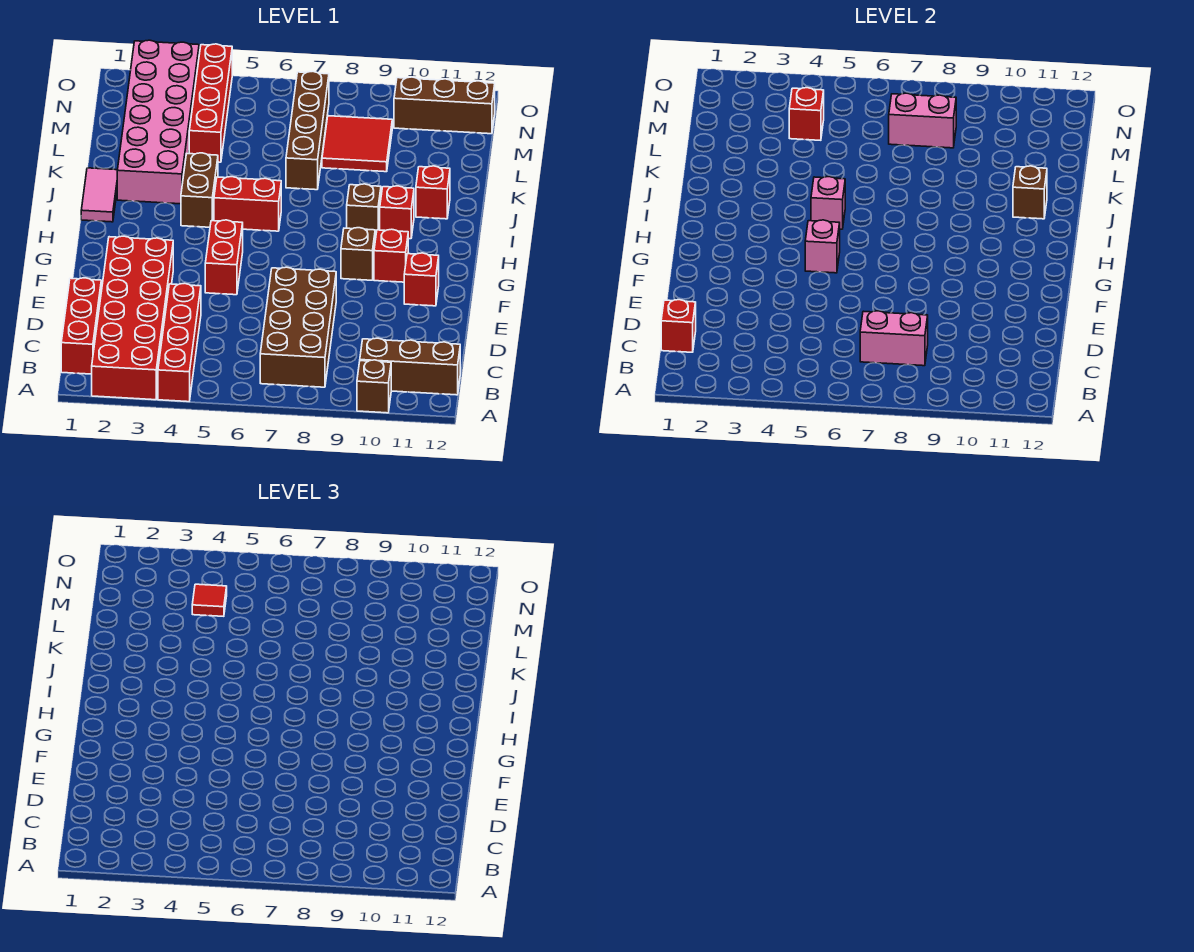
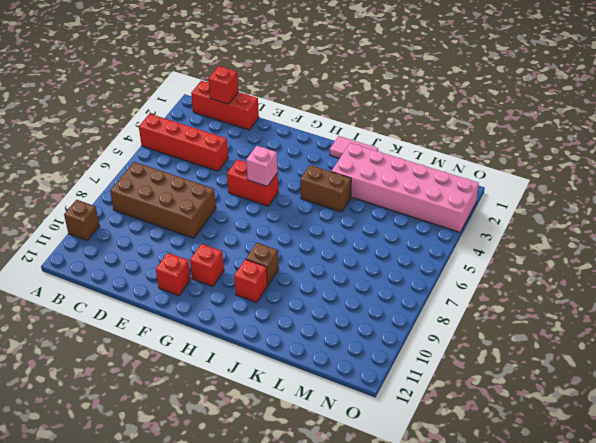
none -> red brick A2:F3 level 1
none -> brown brick B10:B12 level 1
none -> brown brick G9 level 1

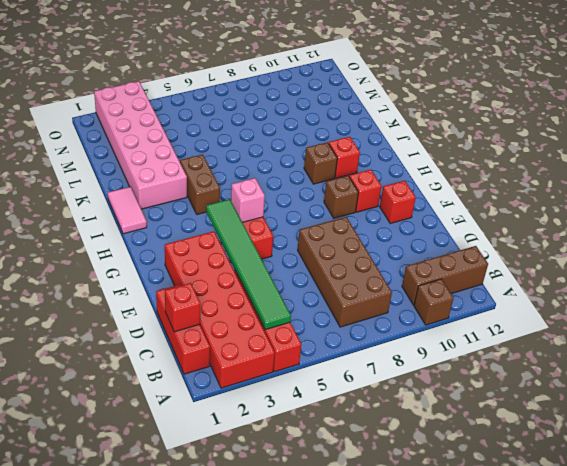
green tile B4:G4 level 2 -> none
none -> red brick I5:I6 level 1
none -> red brick J11 level 1
none -> brown brick K7:N7 level 1

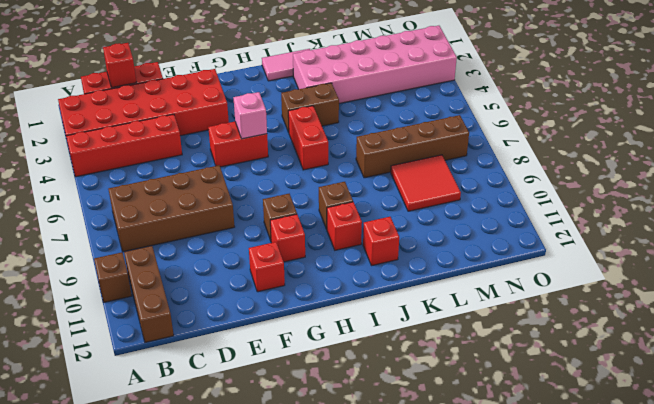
none -> red brick L4:O4 level 1
none -> brown brick N10:N12 level 1
none -> pink brick C7:C8 level 2

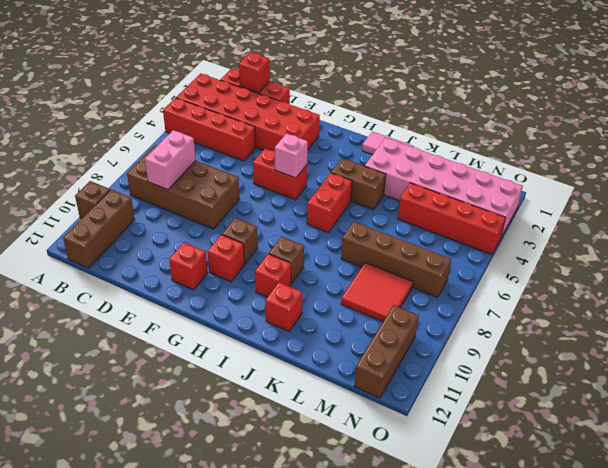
none -> pink brick I5 level 2
none -> brown brick J11 level 2
none -> red brick M4 level 2

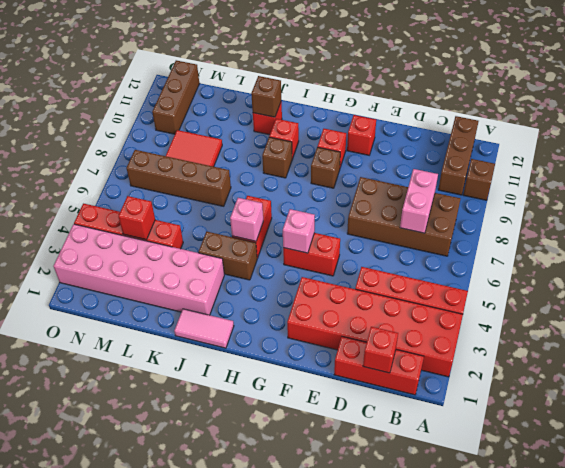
none -> pink brick M7:M8 level 2
none -> red tile M4 level 3

